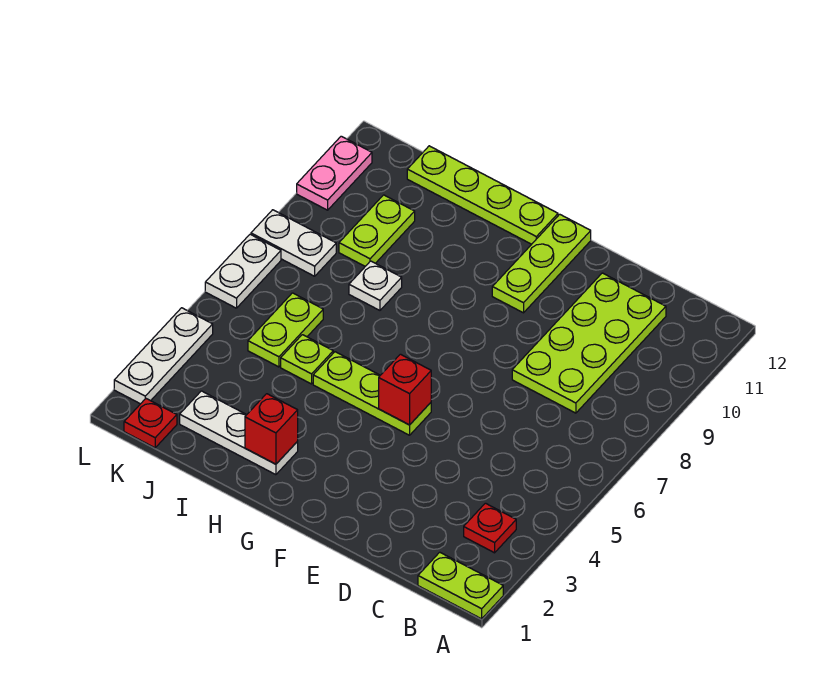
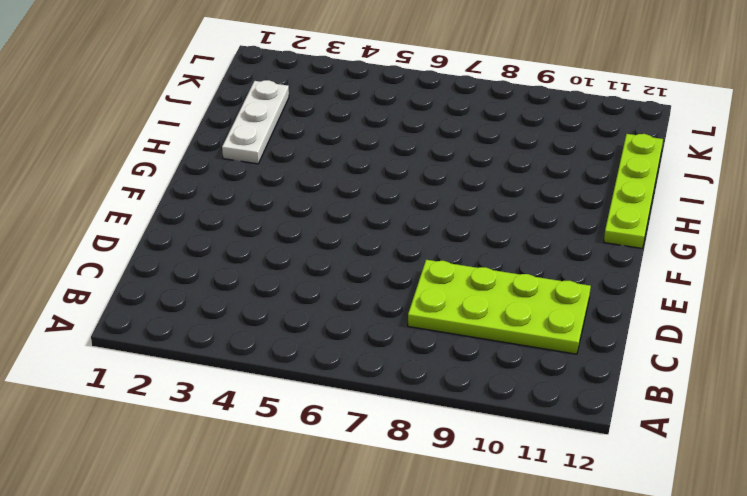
none -> lime plate A1:B1 level 1
none -> red plate B3 level 1
none -> lime plate F5:H5 level 1

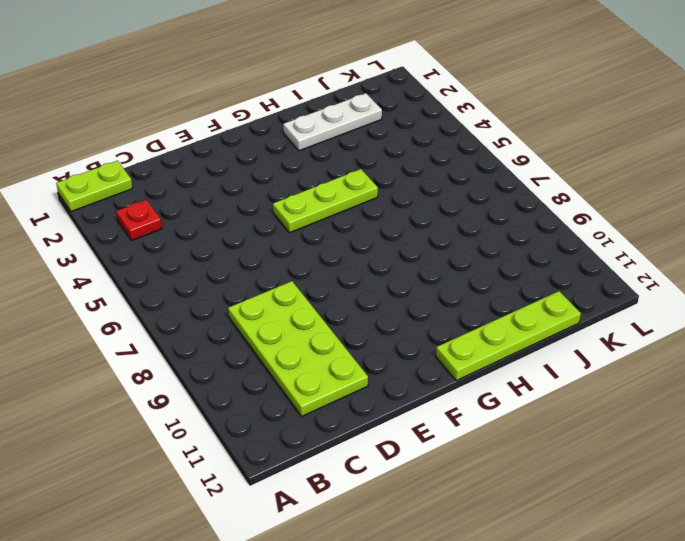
none -> lime plate F10:F12 level 1
none -> lime plate I5 level 1
none -> white plate I8 level 1

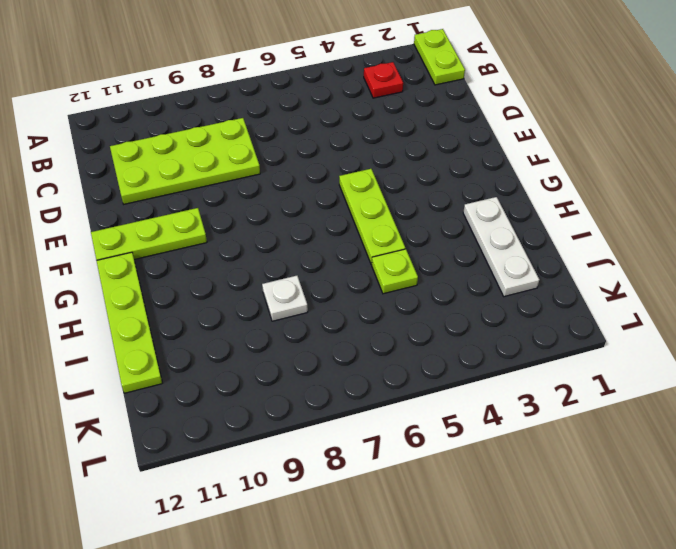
none -> lime plate J5:J6 level 1
none -> lime plate J9:J10 level 1
none -> red plate K1 level 1

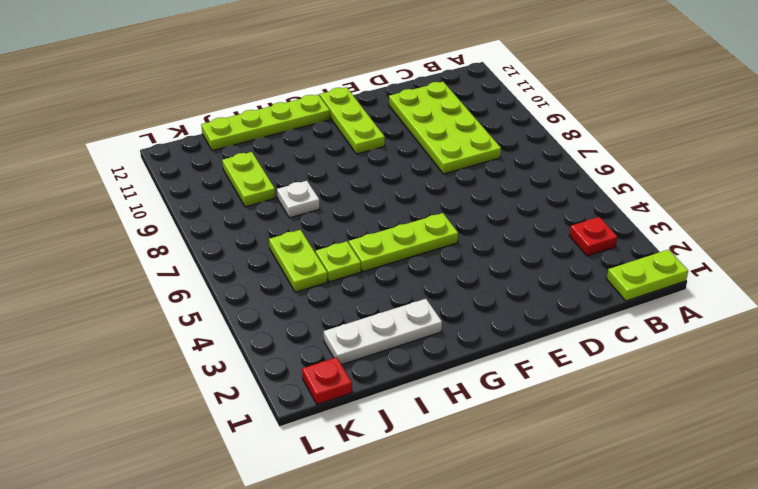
none -> white plate K8:L8 level 1
none -> white plate L2:L4 level 1
none -> white plate L6:L7 level 1

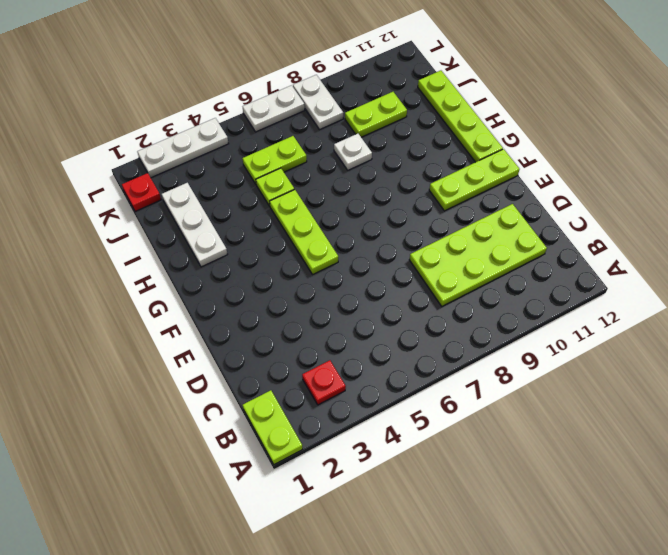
none -> pink plate L10:L11 level 1
none -> red brick F5 level 2
none -> red brick H2 level 2

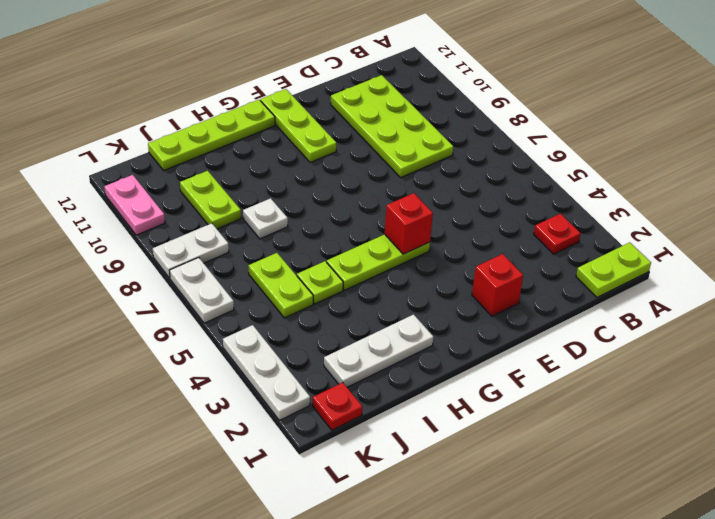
red brick E2 level 1 -> red brick H2 level 2

